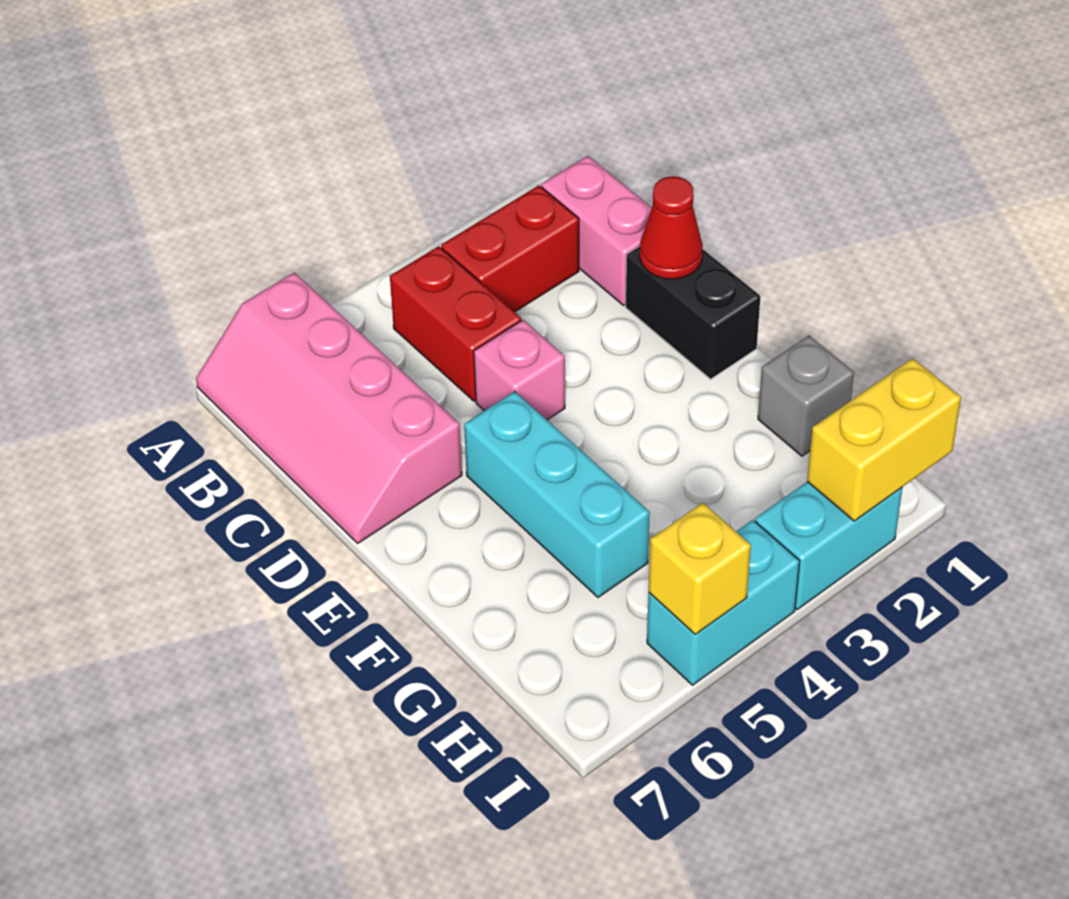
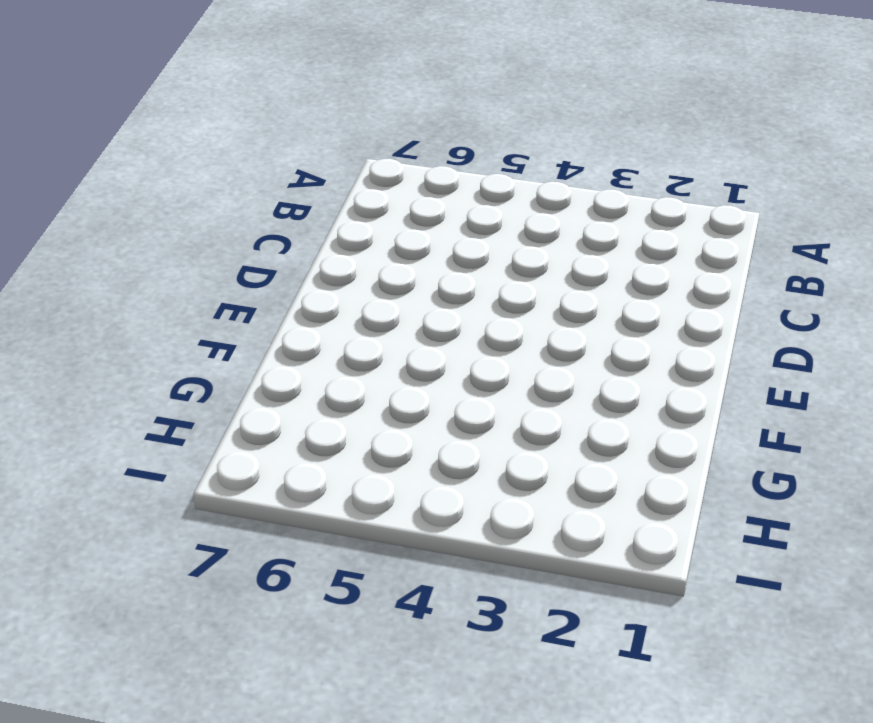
none -> pink slope A6:D7 level 1 top 6
none -> pink brick B1:C1 level 1
none -> red brick B2:B3 level 1

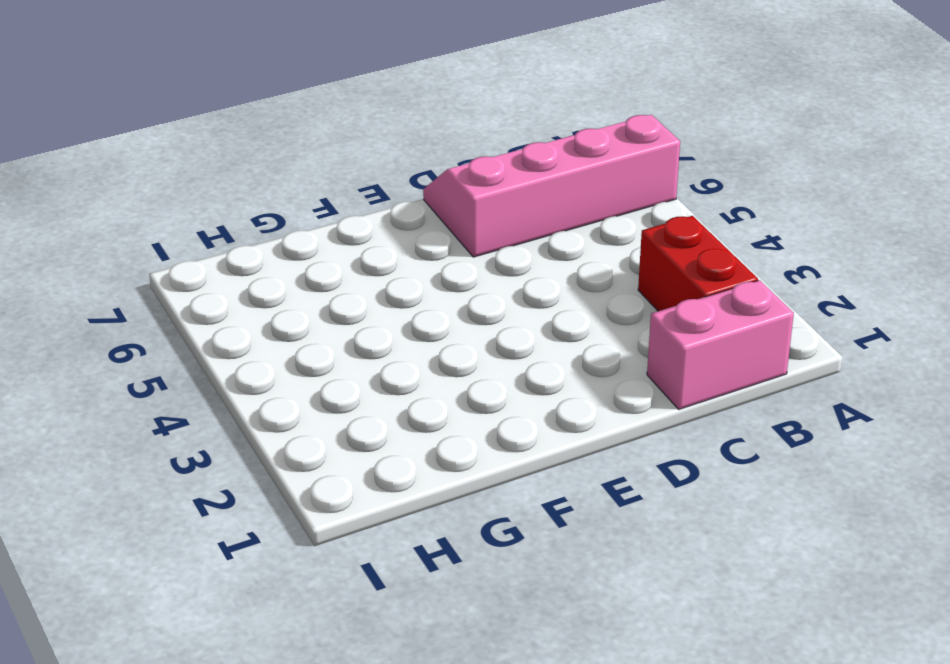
none -> red brick B4:C4 level 1
none -> black brick D1:E1 level 1
none -> pink brick D4 level 1

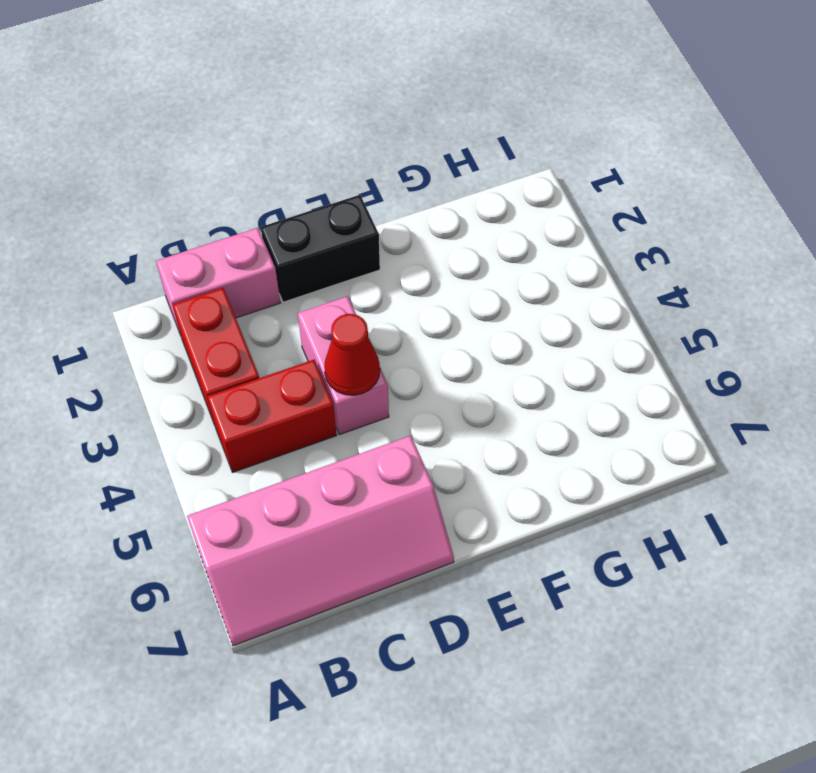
pink brick D3:D4 level 1 -> pink brick D4 level 1
red cone D4 level 2 -> red cone D1 level 2
none -> cyan brick E5:G5 level 1
none -> grey brick G1 level 1
none -> cyan brick I2:I3 level 1

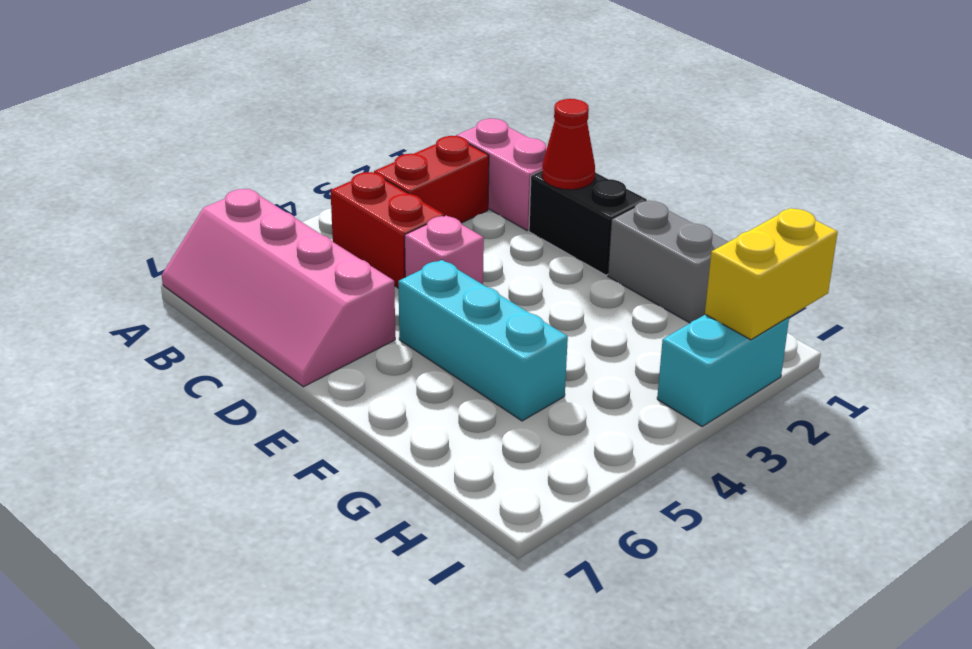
grey brick F1:G1 level 1 -> grey brick G1 level 1
none -> cyan brick I4:I5 level 1
none -> yellow brick I5 level 2

